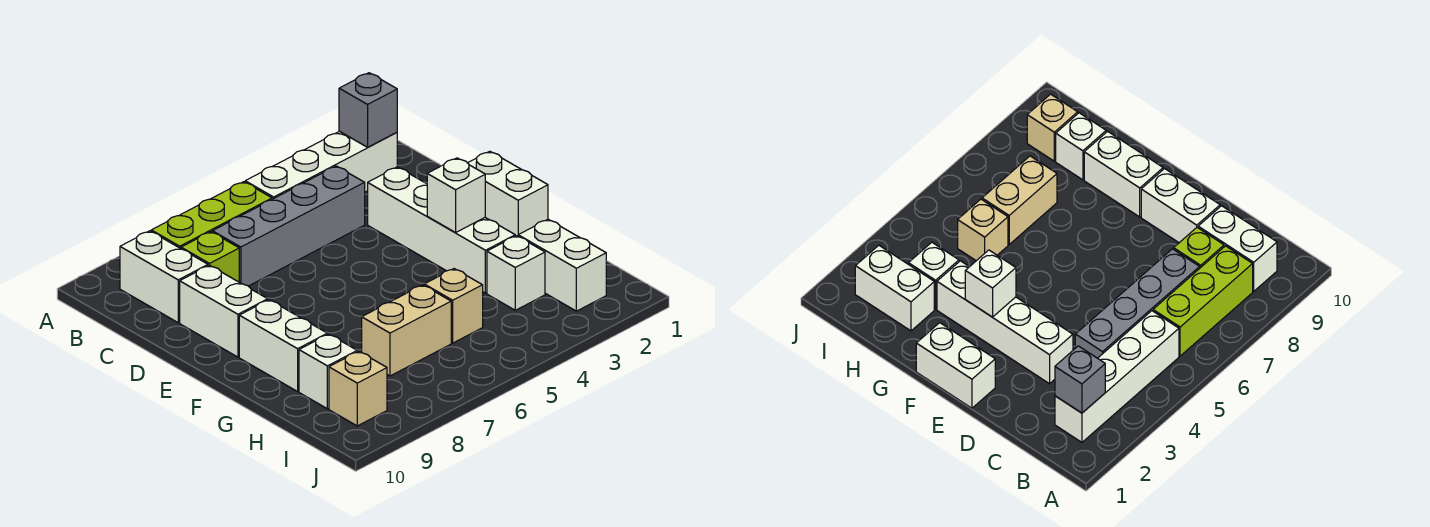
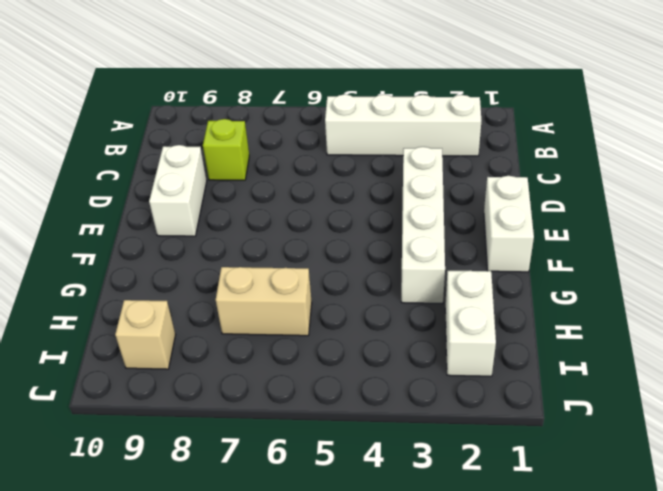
none -> lime brick B6:B8 level 1
none -> white brick B9:C9 level 1
none -> grey brick C4:C7 level 1

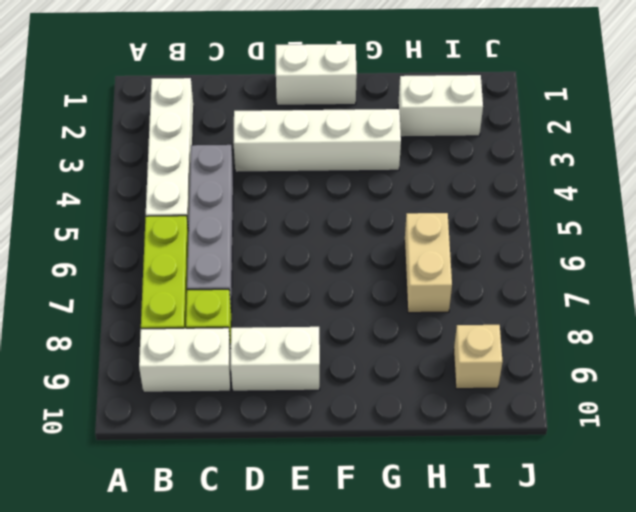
none -> white brick F9:G9 level 1
none -> white brick H3 level 1
none -> tan brick H5 level 1

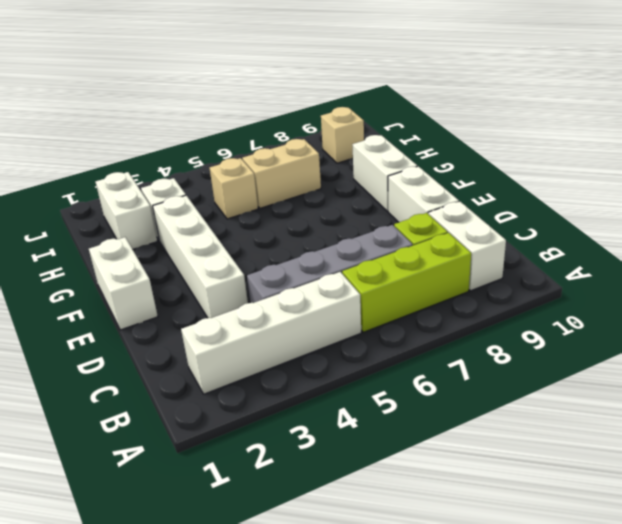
none -> white brick H9 level 1
none -> grey brick B2 level 2
none -> white brick F3 level 2

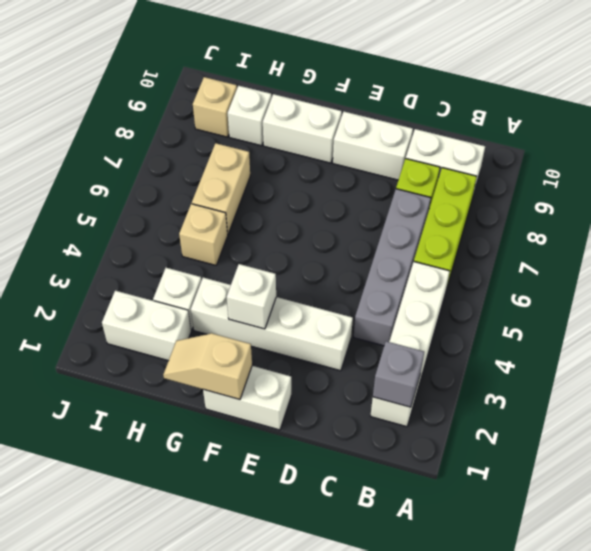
tan slope F1:G1 level 2 top F -> none

